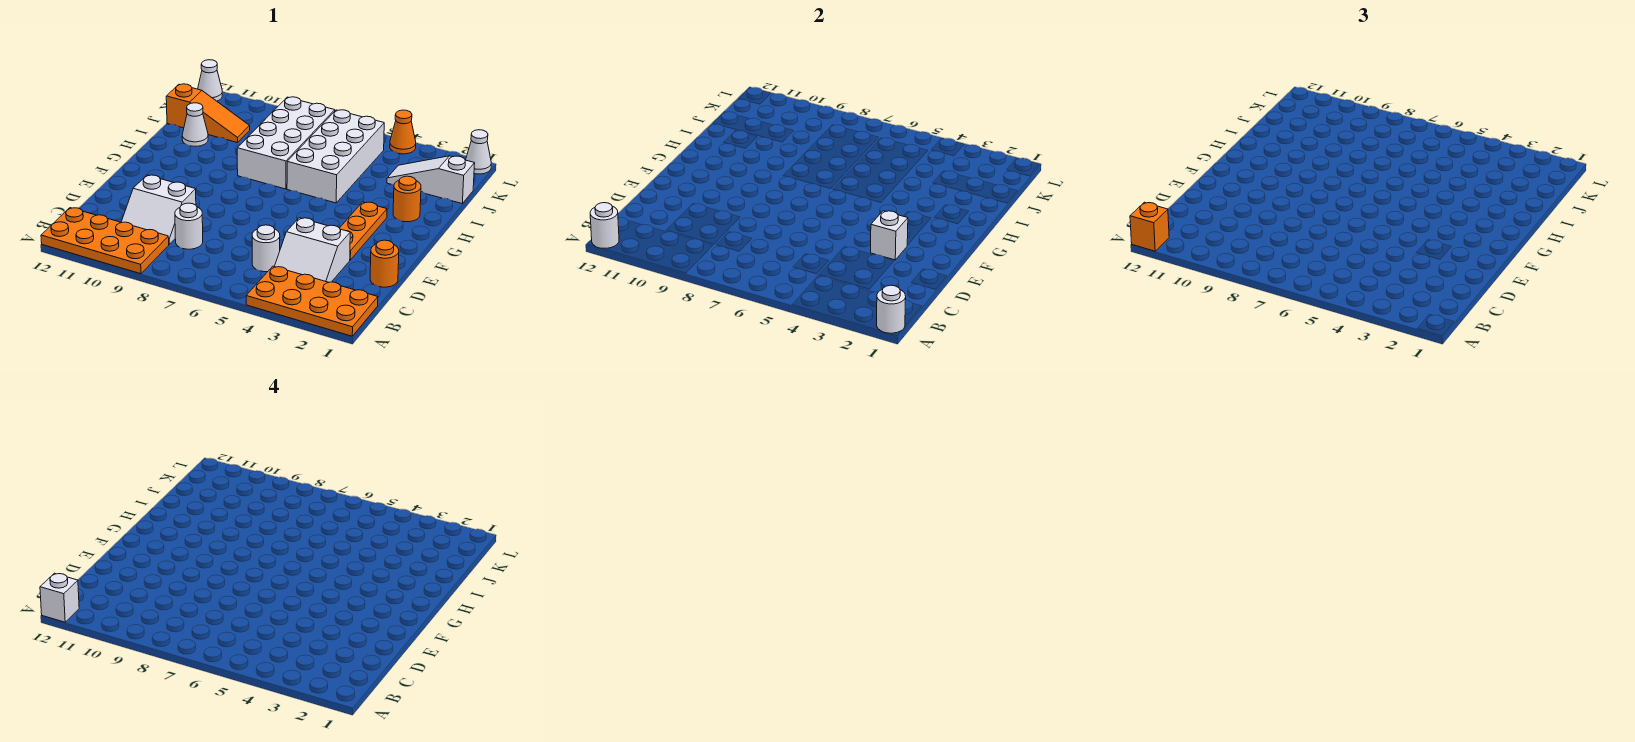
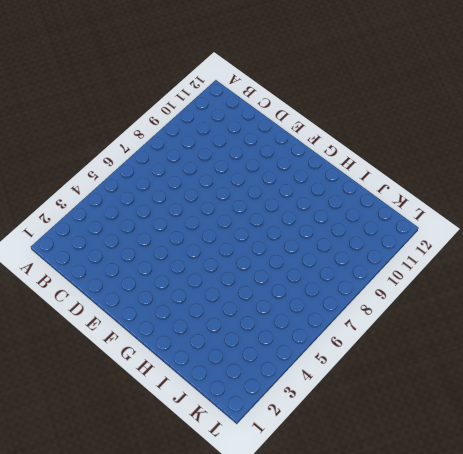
none -> orange plate A1:B4 level 1
none -> orange plate A9:B12 level 1
none -> white slope C3:D4 level 1 top D

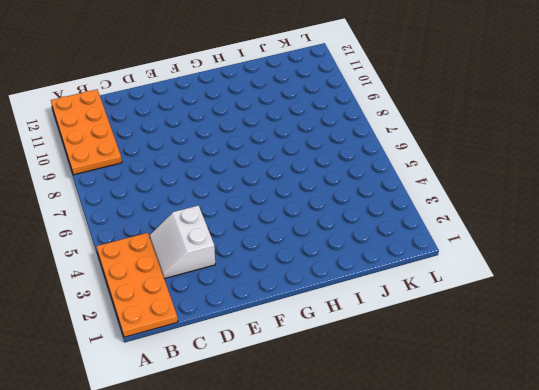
none -> white round brick C5 level 1
none -> white round brick C8 level 1
none -> white slope C9:D10 level 1 top D

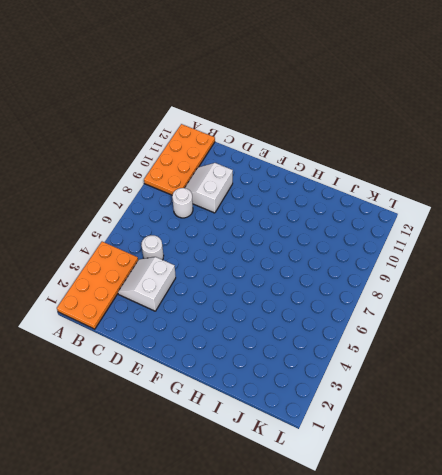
none -> orange round brick D1 level 1
none -> orange plate E3:G3 level 1
none -> orange round brick H2 level 1

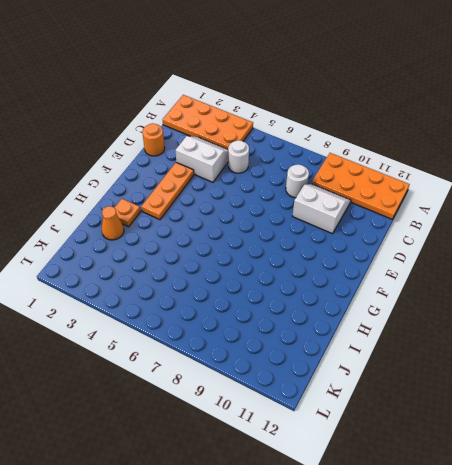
orange plate H2 level 1 -> orange round brick H2 level 1
orange cone I2 level 1 -> orange cone L4 level 1
none -> white brick H5:K6 level 1
none -> white brick H7:K8 level 1
none -> white cone I11 level 1

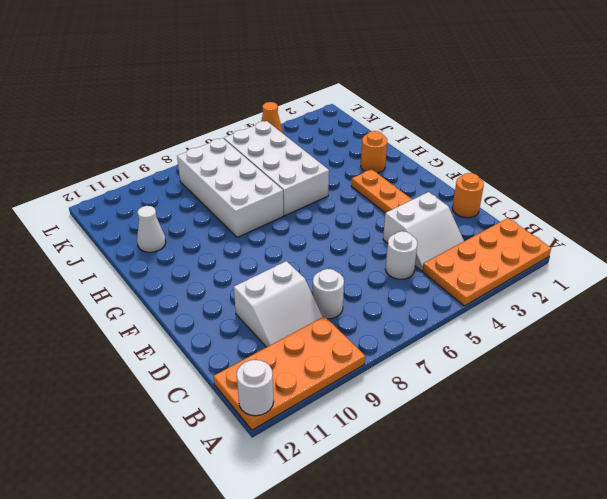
none -> white slope J1:J3 level 1 top 1
none -> orange slope J10:J12 level 1 top 12
none -> white cone L1 level 1

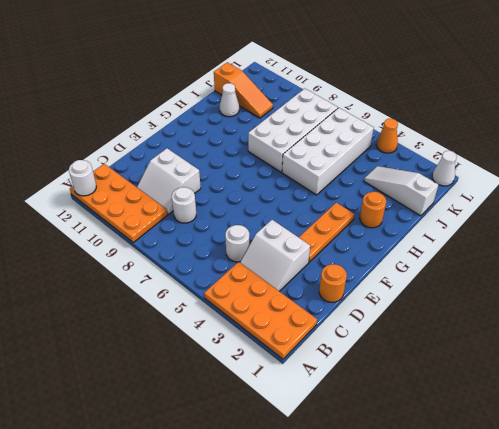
none -> white cone L12 level 1
none -> white round brick A1 level 2
none -> white brick E3 level 2

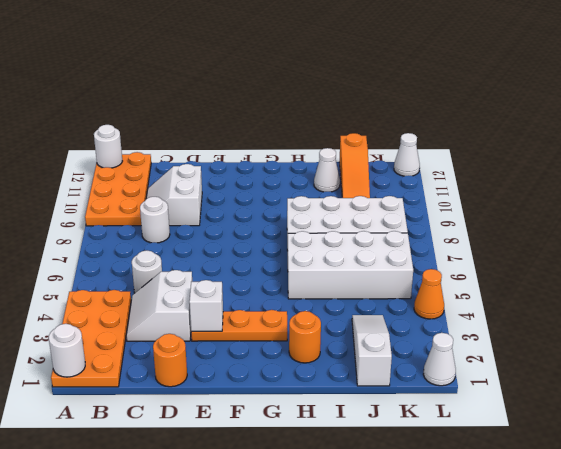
none -> orange brick A12 level 3
none -> white brick A12 level 4

